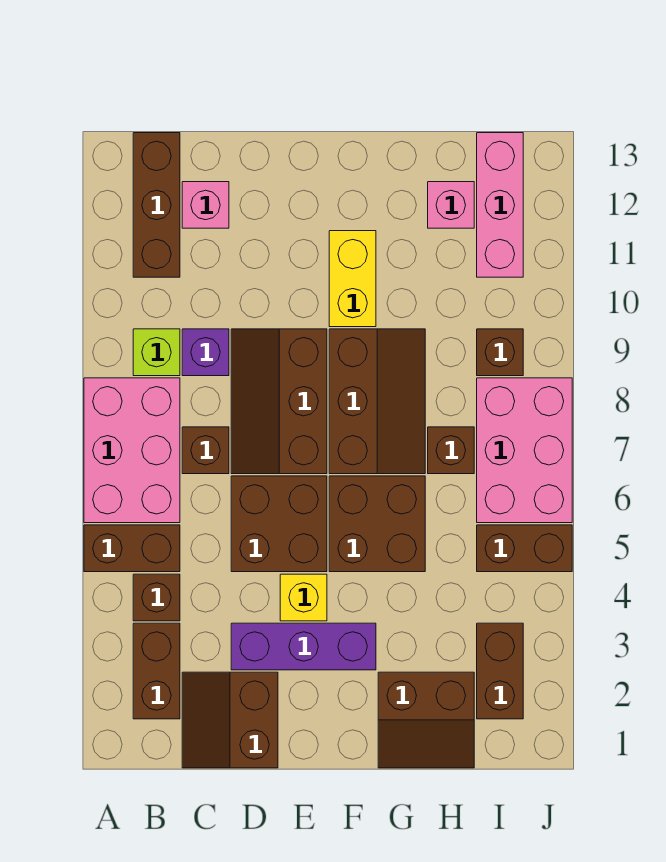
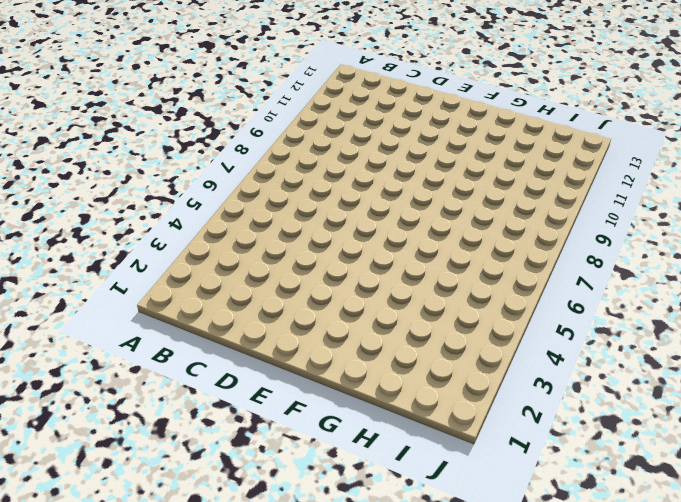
none -> brown brick A5:B5 level 1
none -> pink brick A6:B8 level 1
none -> brown brick B2:B3 level 1

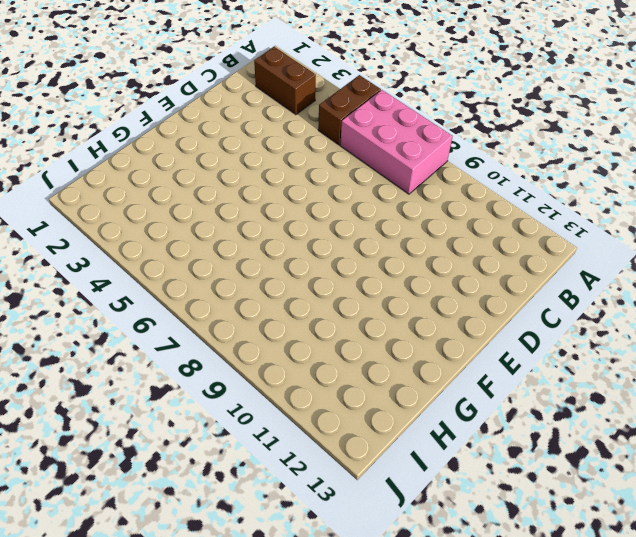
none -> brown brick B4 level 1
none -> lime brick B9 level 1
none -> brown brick B11:B13 level 1

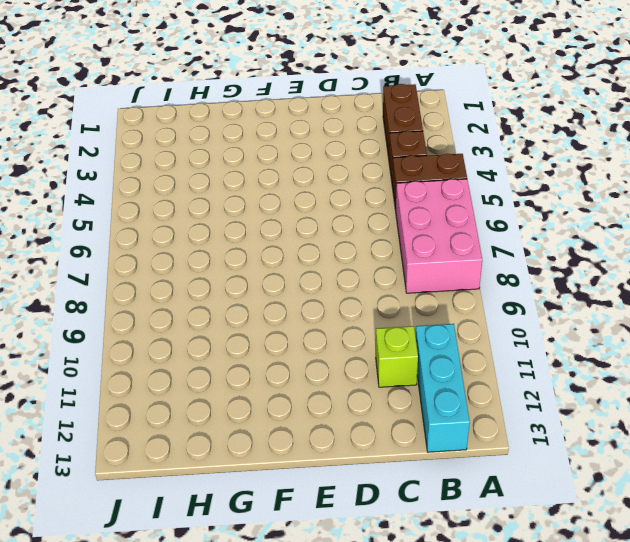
cyan brick B11:B13 level 1 -> brown brick B11:B13 level 1
lime brick C11 level 1 -> lime brick B9 level 1
none -> brown slope C1:D2 level 1 top D
none -> brown brick C7 level 1
none -> purple brick C9 level 1

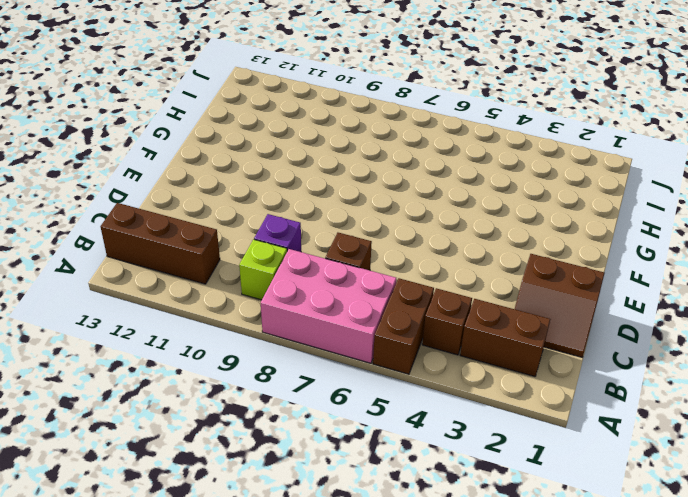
none -> pink brick C12 level 1
none -> purple brick D3:F3 level 1
none -> brown brick D5:E6 level 1

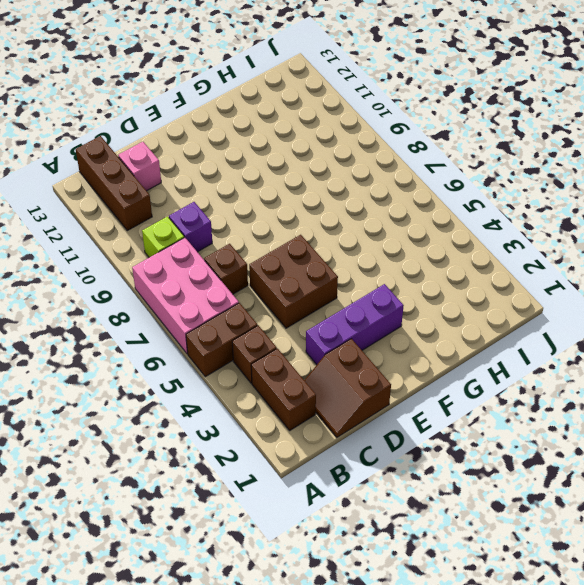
none -> brown slope D7:E9 level 1 top E
none -> yellow brick E4 level 1
none -> brown brick F5:G6 level 1

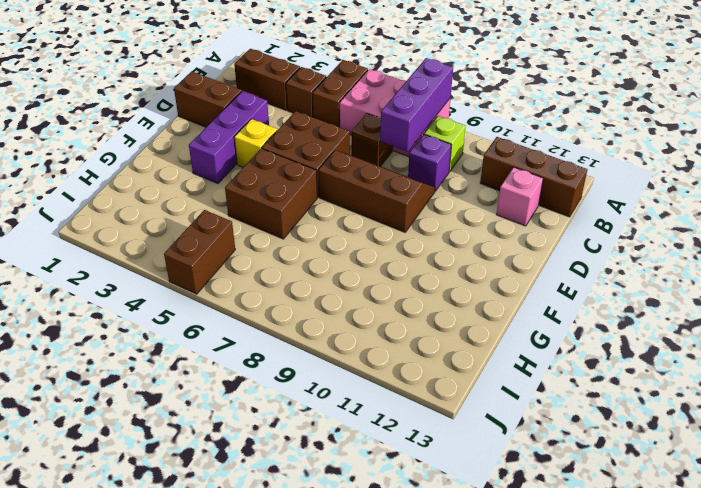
purple brick A8:C8 level 2 -> none
none -> brown slope F7:G9 level 1 top F
none -> yellow brick F10:F11 level 1
none -> brown slope G1:H2 level 1 top 2

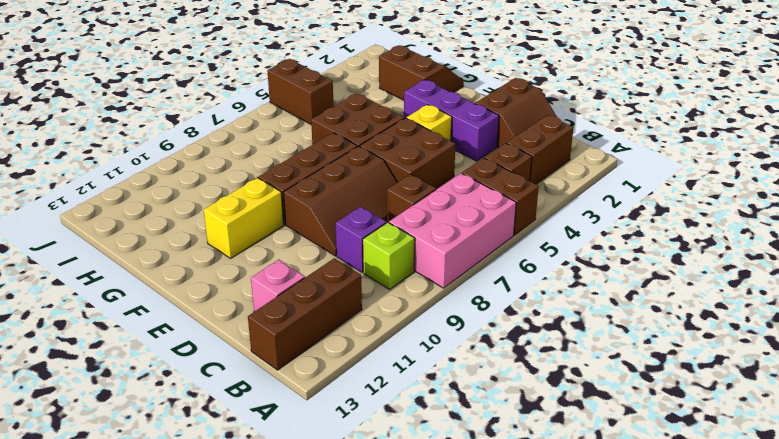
none -> brown brick H7 level 1
none -> pink brick H12 level 1
none -> brown brick I2:I3 level 1

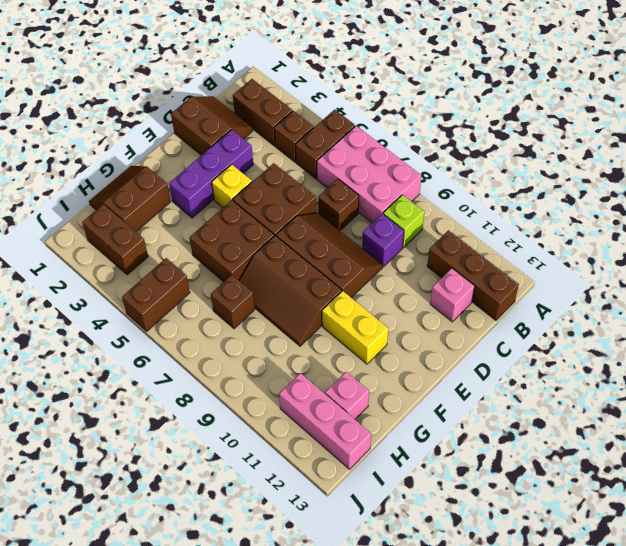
none -> pink brick I6:J8 level 1
none -> brown brick I9 level 1

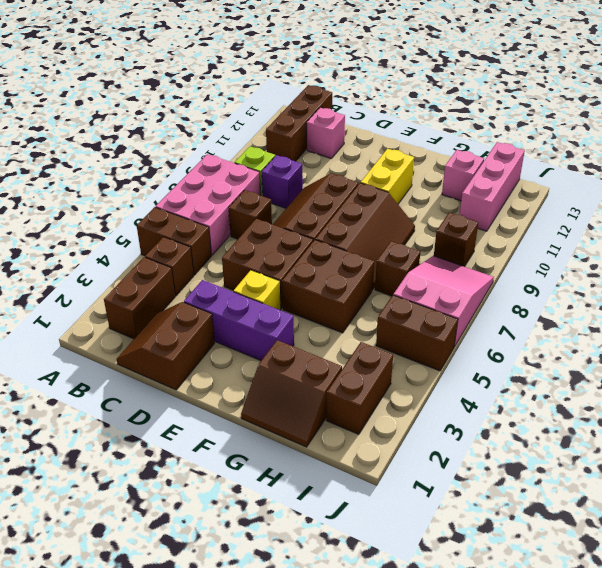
pink slope I6:J8 level 1 top 6 -> pink brick I6:J8 level 1

